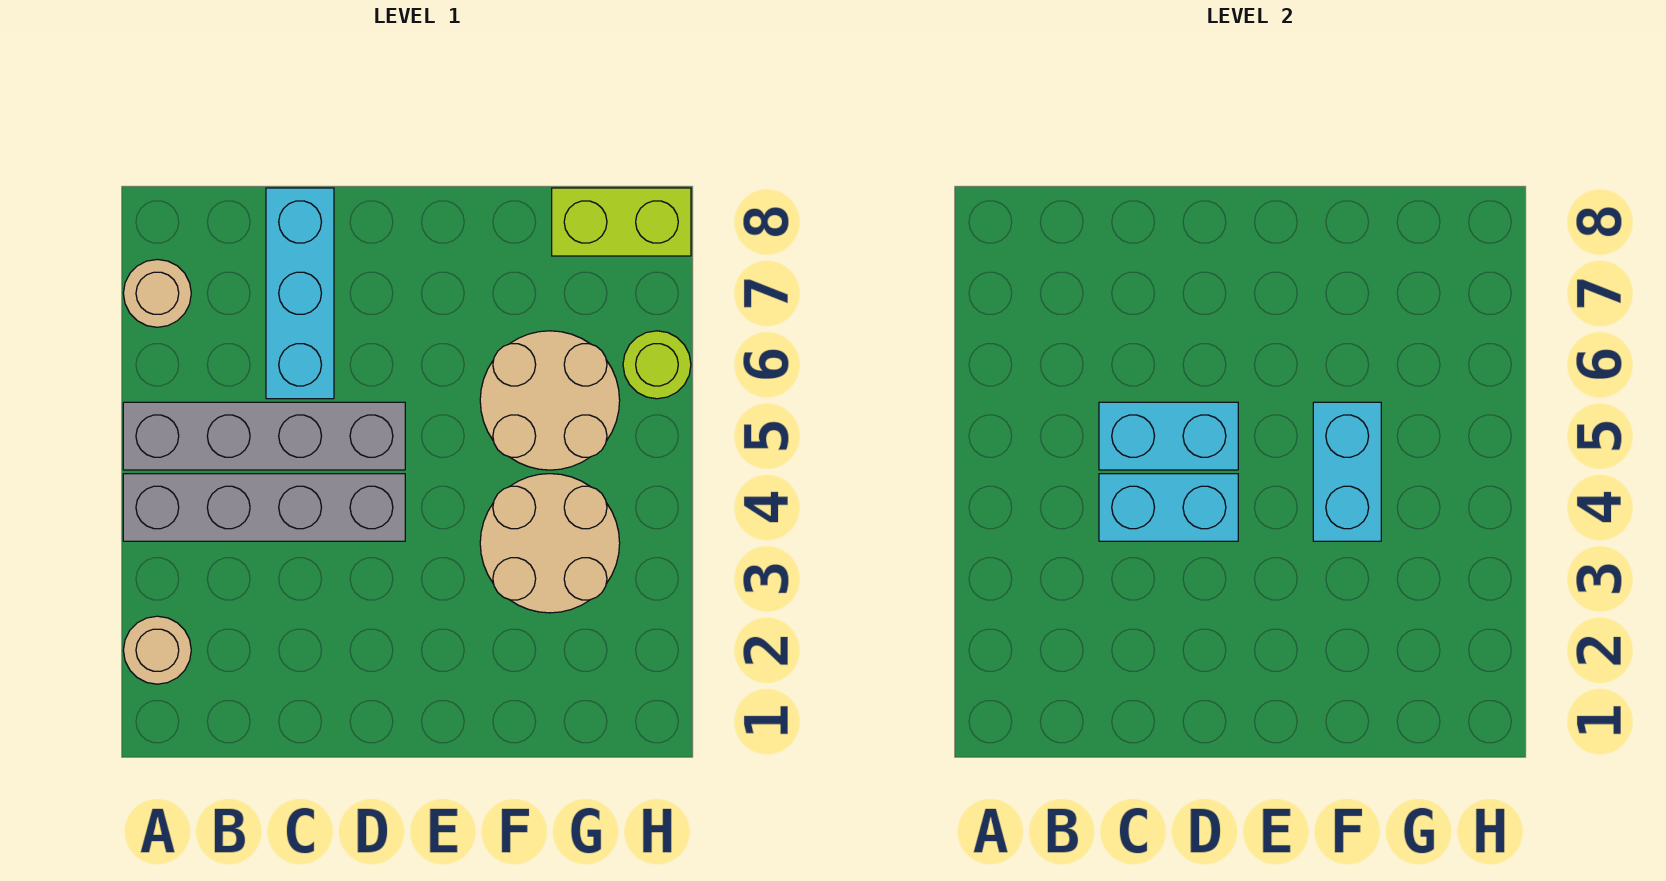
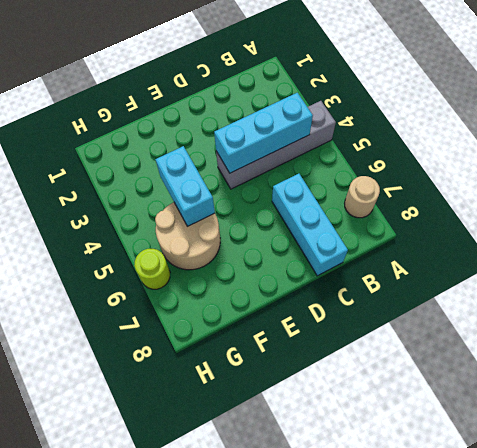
cyan brick B4:D4 level 2 -> cyan brick C4:D4 level 2
none -> tan round brick A2 level 1
none -> grey brick A5:D5 level 1
none -> tan round brick F3:G4 level 1

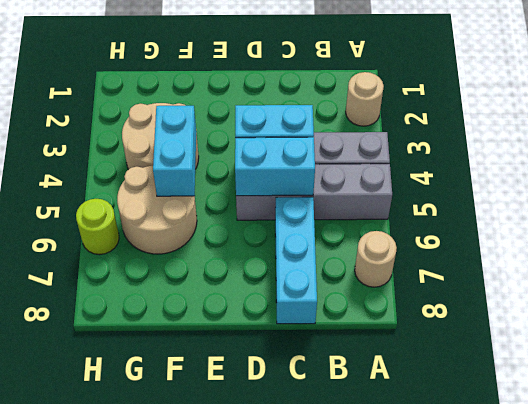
none -> lime brick G8:H8 level 1

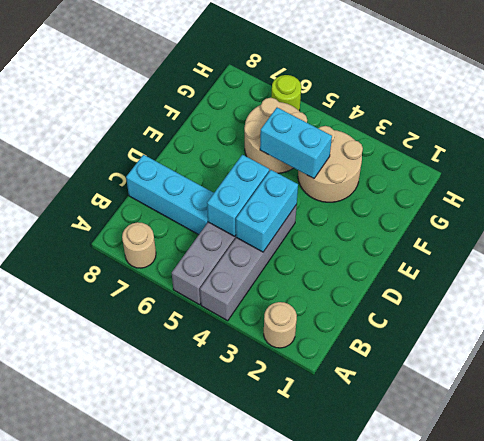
none -> lime brick G8:H8 level 1

